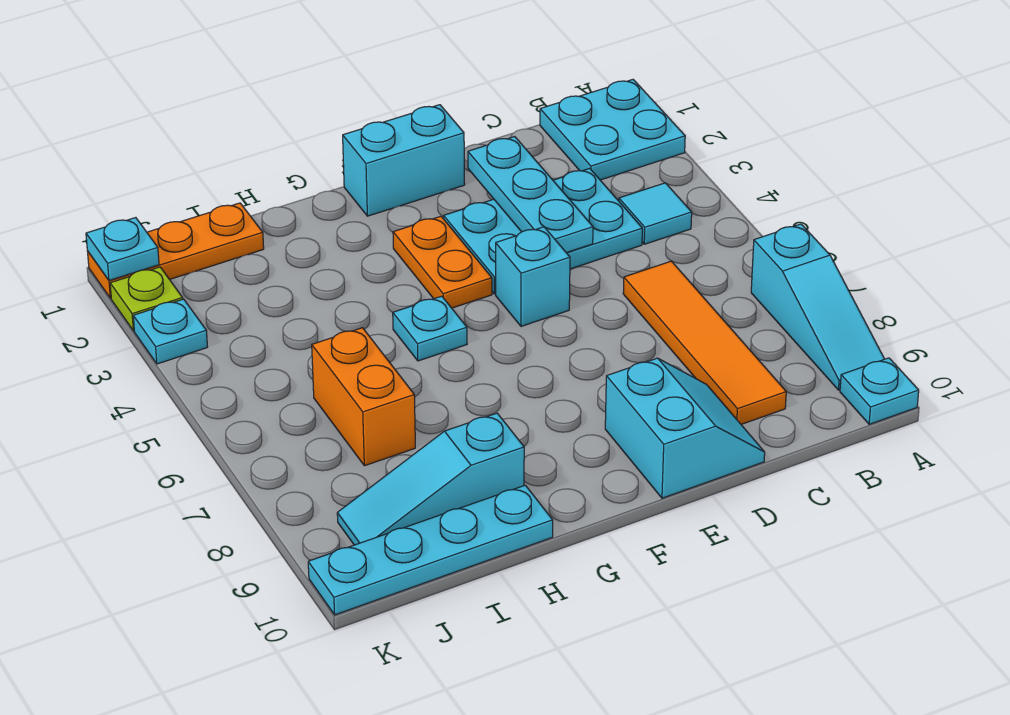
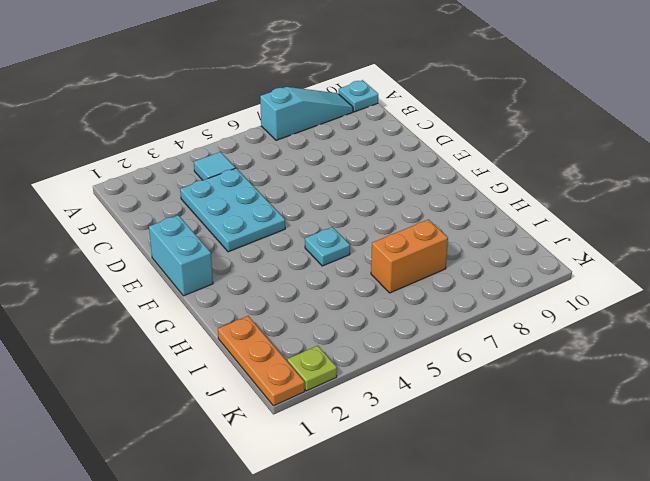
none -> cyan plate A1:B2 level 1
none -> orange tile C6:C9 level 1
none -> cyan slope D9:E10 level 1 top E

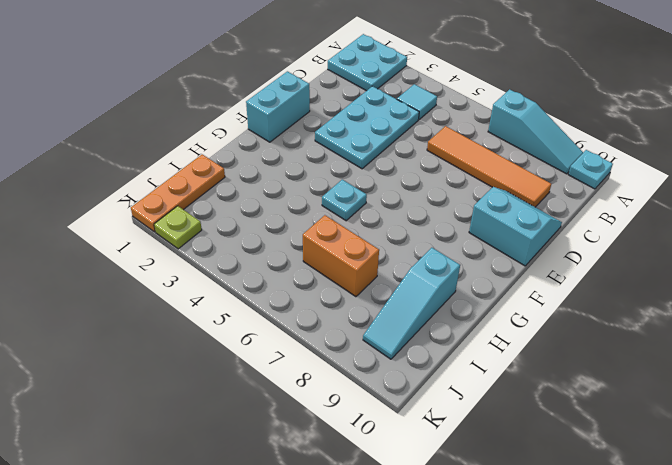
none -> cyan brick E5 level 1
none -> orange plate F3:F4 level 1
none -> cyan plate H10:K10 level 1

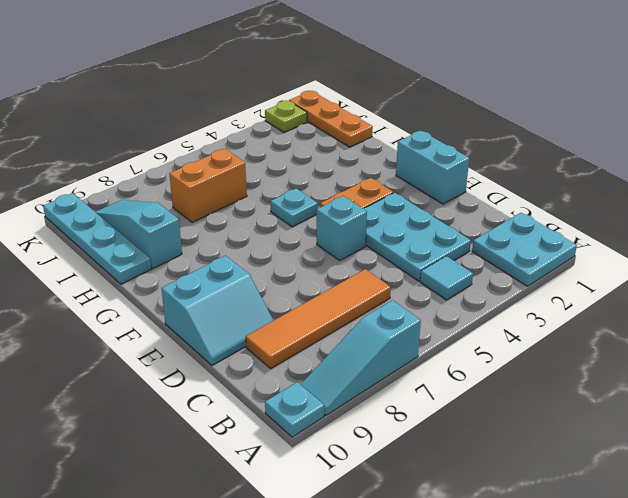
none -> cyan plate K3 level 1
none -> cyan plate D2:D4 level 2
none -> cyan plate K1 level 2

